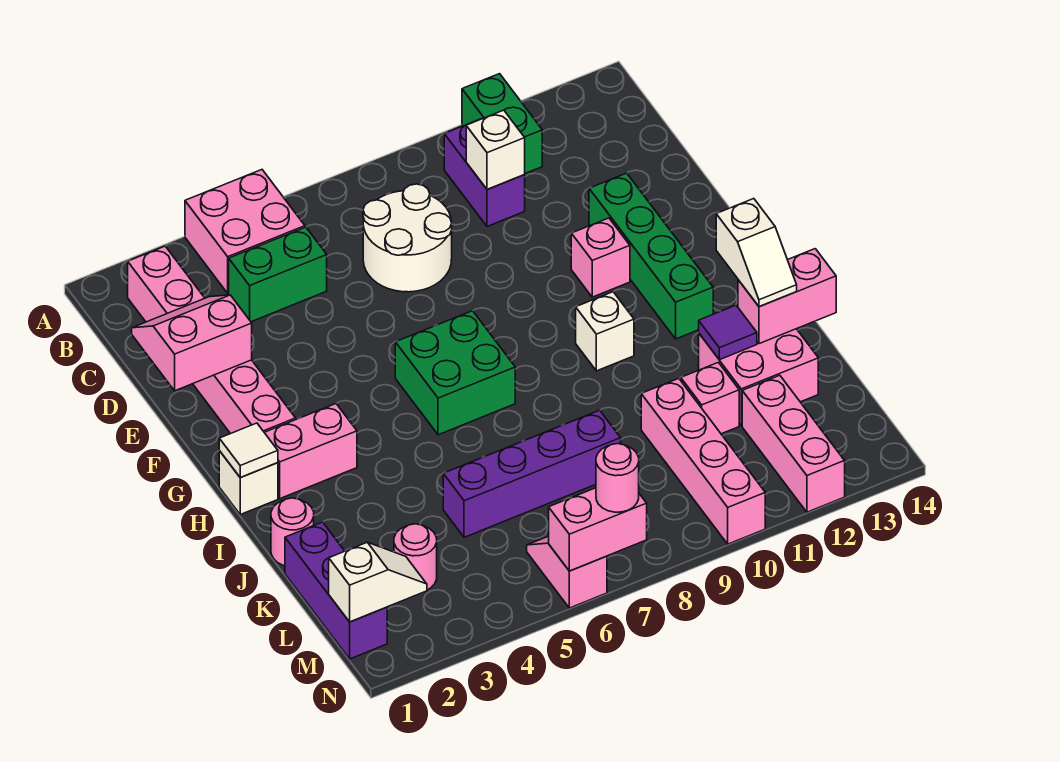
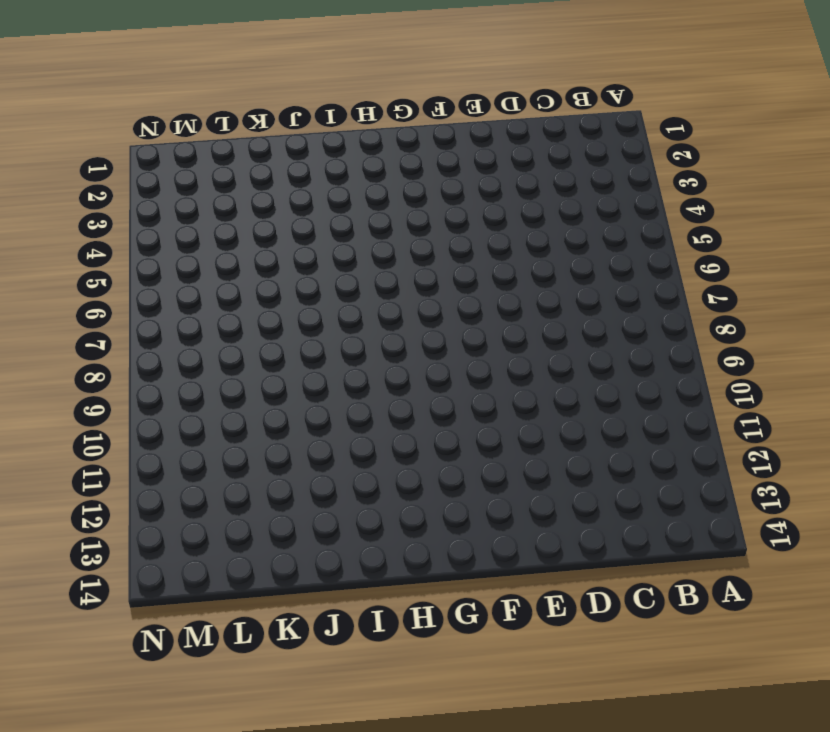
none -> pink brick A4:B5 level 1
none -> green brick A11:B11 level 1
none -> pink brick B2:G2 level 1
none -> purple brick B10:C10 level 1

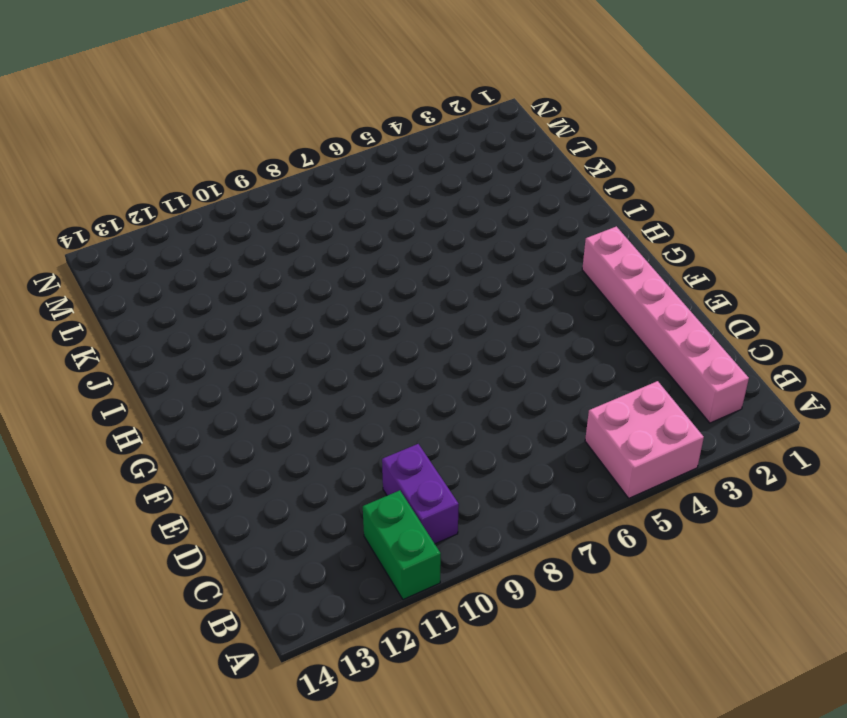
none -> green brick C4:C5 level 1
none -> white round brick C7:D8 level 1
none -> green brick E12:H12 level 1
none -> pink brick F11 level 1

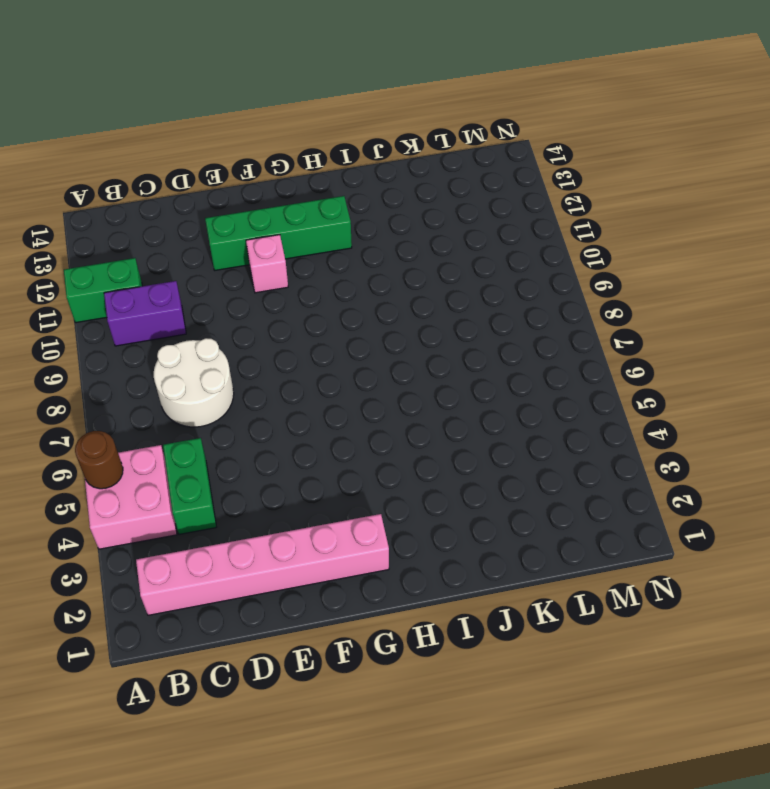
brown round brick A5 level 2 -> none
none -> green brick G6:H7 level 1
none -> white brick H1 level 1
none -> pink brick H2:H3 level 1
none -> white brick H10 level 1

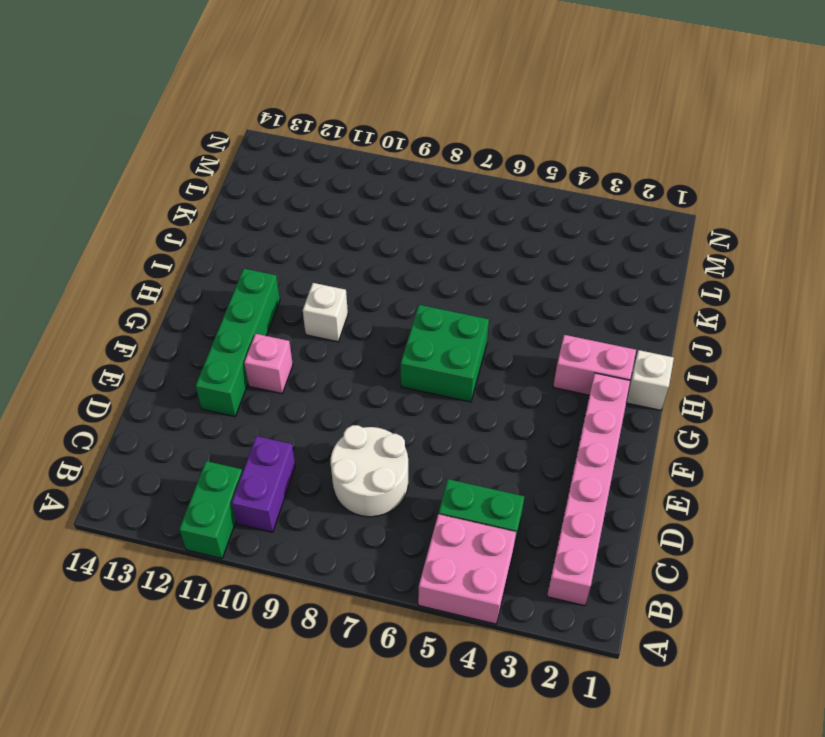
none -> pink round brick J1 level 1
none -> pink brick J12:K13 level 1
none -> purple brick K1:M1 level 1
none -> purple brick K5:K8 level 1

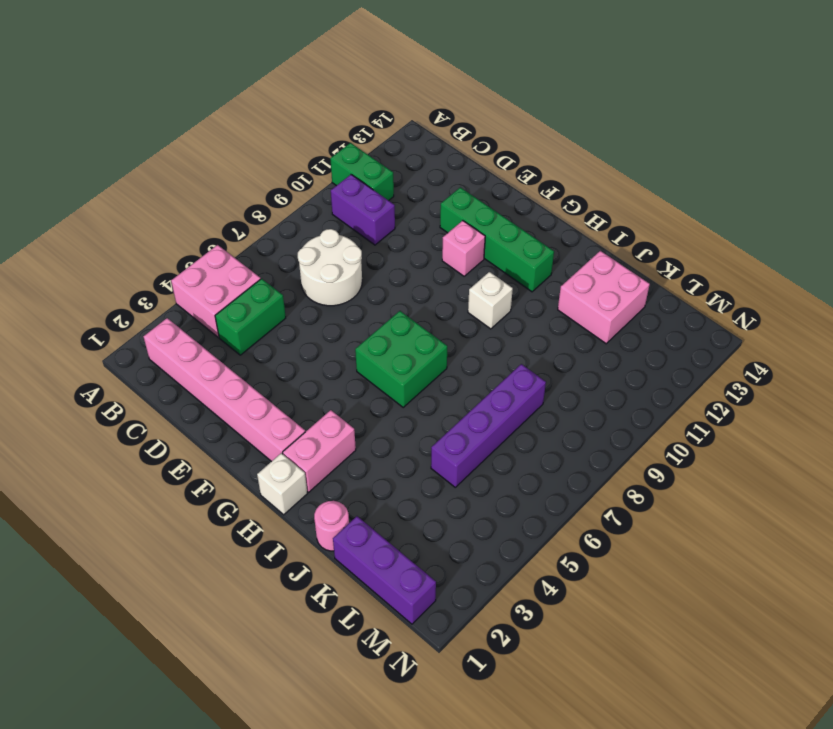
none -> pink brick K10:N10 level 1
none -> pink brick K11 level 1
none -> pink round brick L3 level 1
none -> pink brick L12:N12 level 1

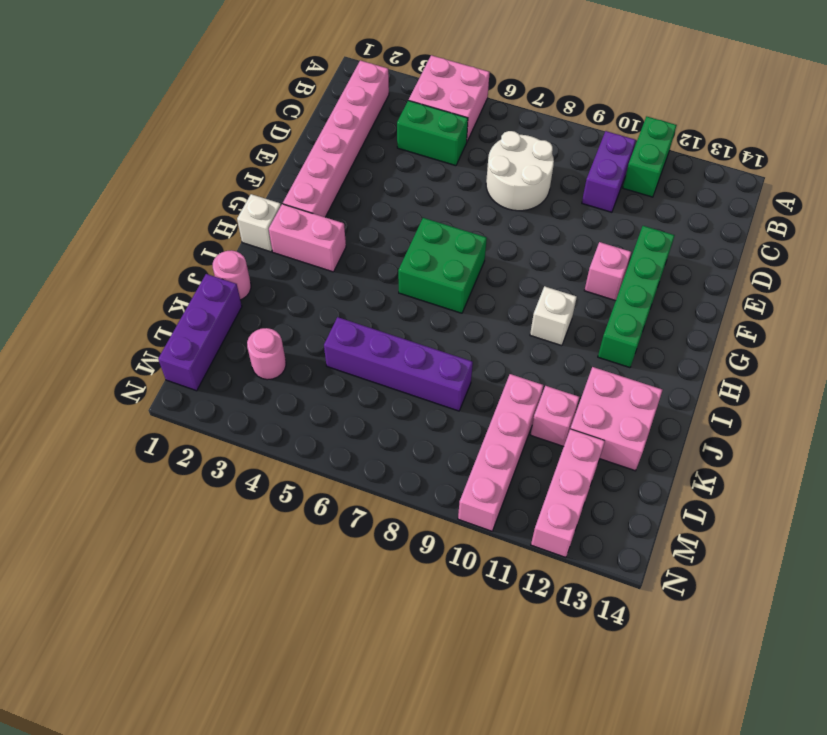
none -> pink slope M6:N6 level 1 top N
none -> white brick C10 level 2
none -> pink slope D1:E2 level 2 top E
none -> white tile H1 level 2

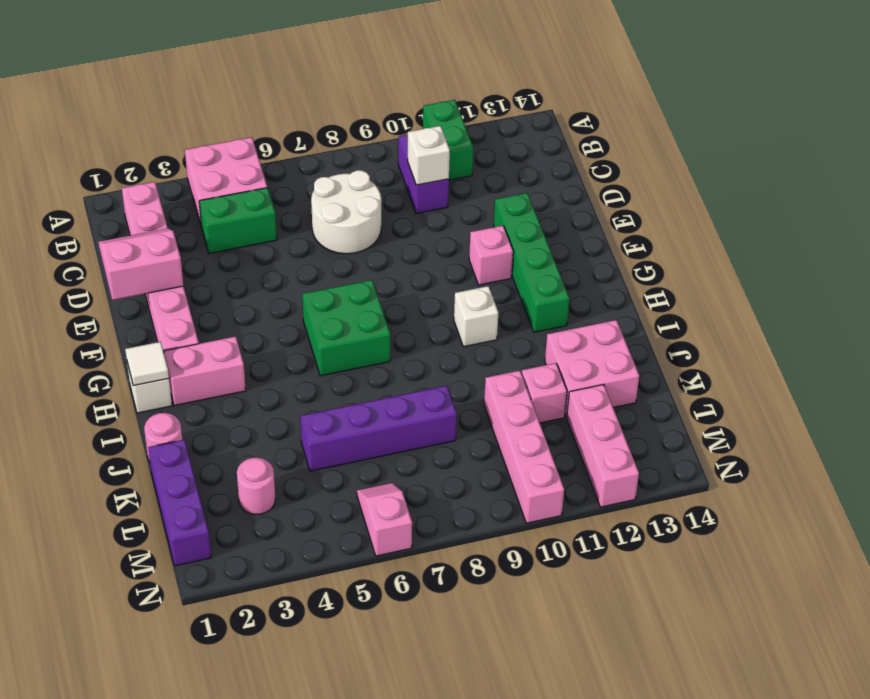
none -> purple tile J12 level 2
none -> pink brick J13:J14 level 2
none -> white slope M1:M2 level 2 top 1
none -> pink brick N6:N7 level 2

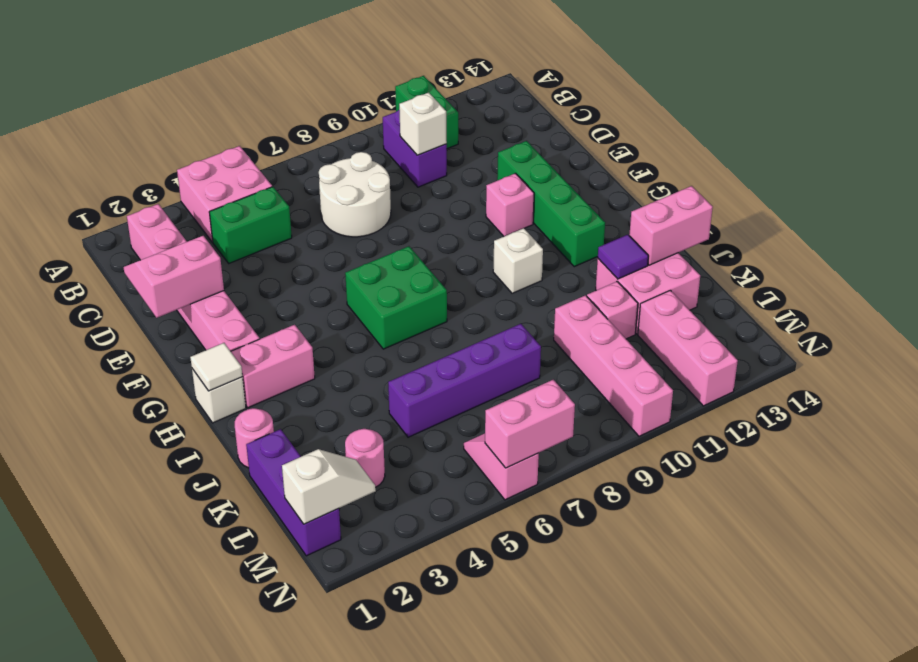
none -> white slope I13:J13 level 3 top I
none -> pink round brick N7 level 3

